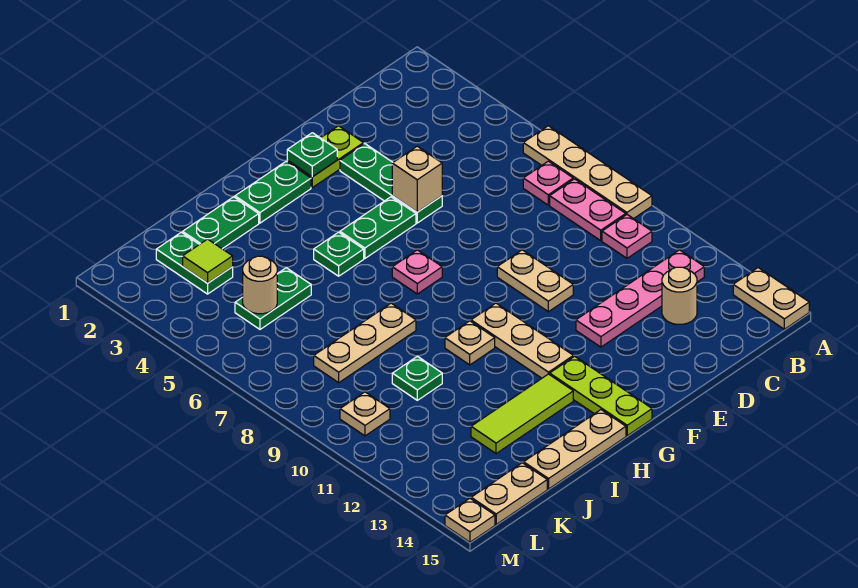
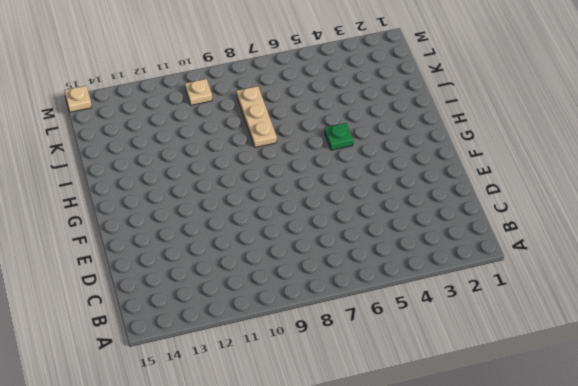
none -> tan plate A6:A9 level 1
none -> tan plate A14:A15 level 1
none -> pink plate B7 level 1
none -> pink plate B8:B9 level 1

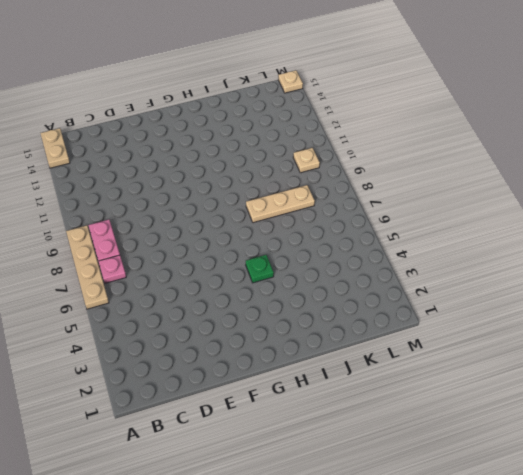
none -> pink plate B10 level 1
none -> pink plate B12:E12 level 1
none -> tan round brick C13 level 1
none -> lime plate E2:F2 level 1

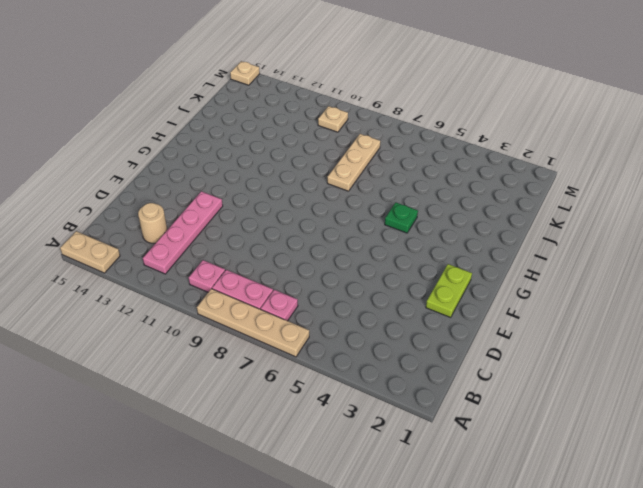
none -> green plate E3:E5 level 1
none -> tan plate E9:E10 level 1
none -> green plate F5:G5 level 1
none -> green plate G2:H2 level 1

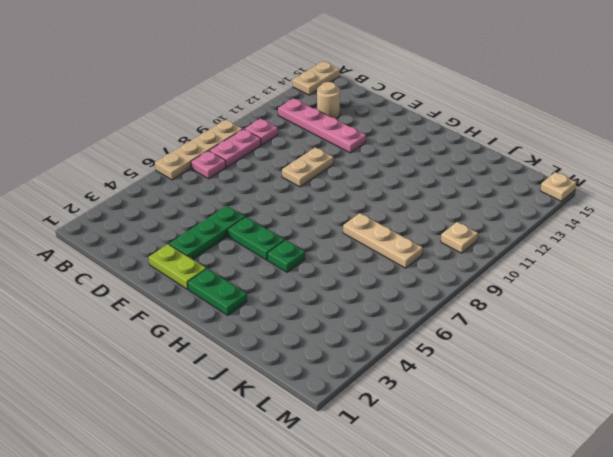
none -> pink plate G7 level 1
none -> tan plate G10:G12 level 1
none -> lime plate G13:G15 level 1
none -> tan plate H10 level 1

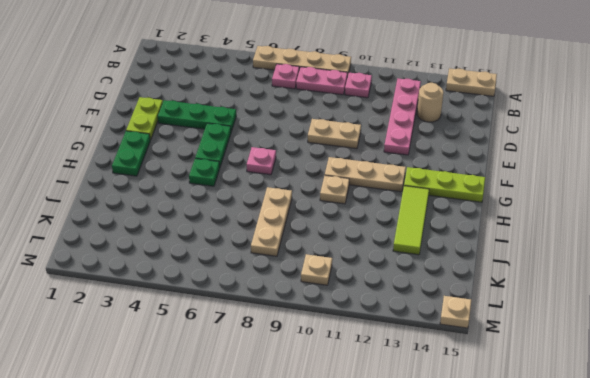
none -> tan plate H15:J15 level 1
none -> green plate I2:J2 level 1
none -> green plate J5:K5 level 1
none -> green plate J10 level 1

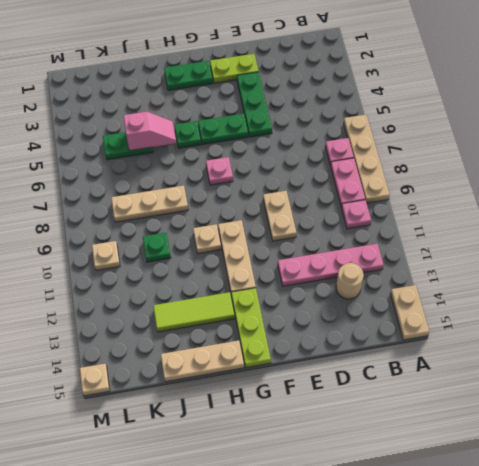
pink slope I5:J5 level 2 top J -> none
none -> green plate I2:J2 level 1
none -> green plate K2:K3 level 1
none -> tan plate K15:L15 level 1
none -> tan brick E5 level 2

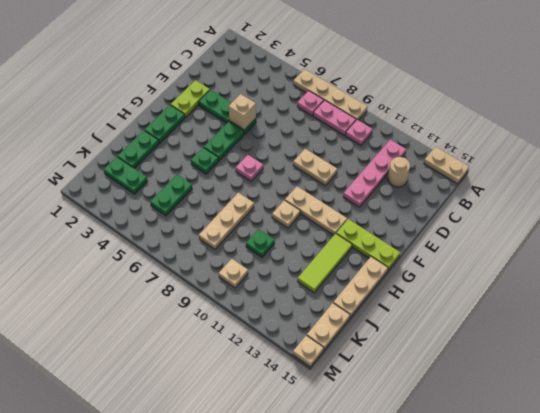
none -> green plate F2 level 2
none -> lime tile K3 level 2
none -> tan round brick K5 level 2

